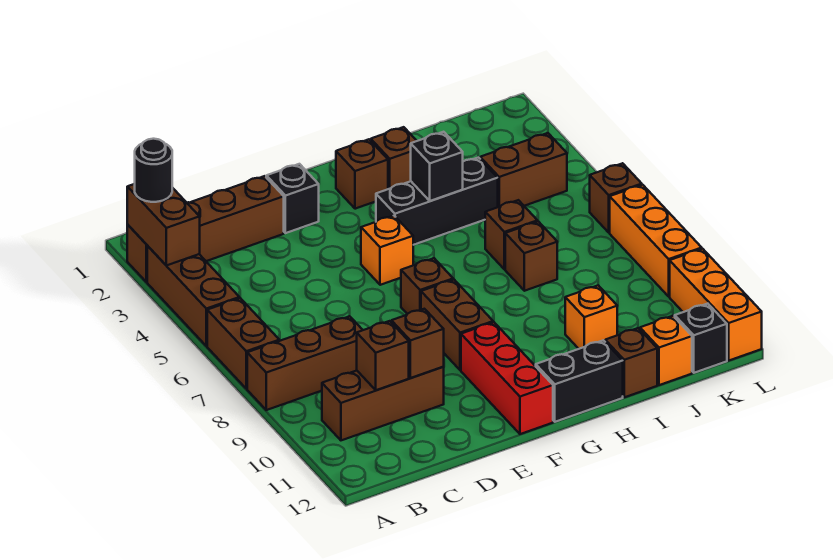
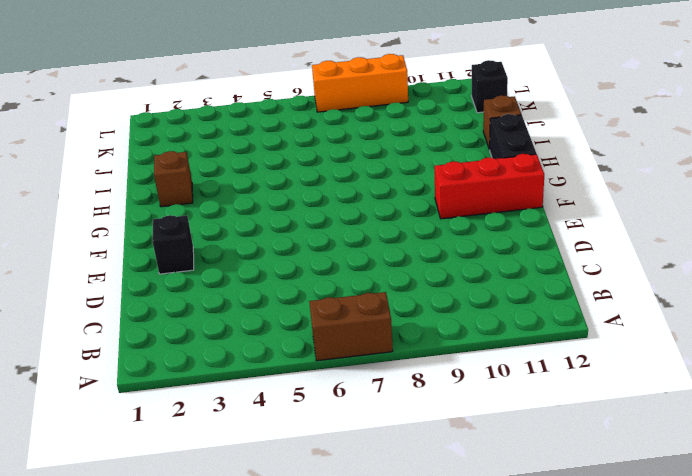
none -> brown brick A2:D2 level 1
none -> brown brick A3:A5 level 1
none -> brown brick A8:C8 level 1

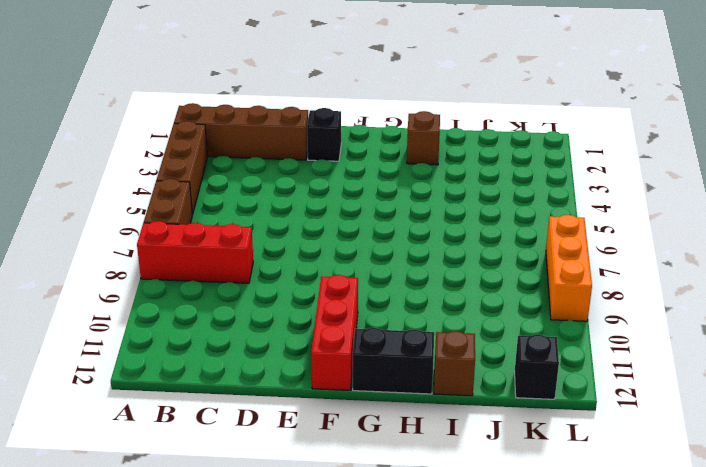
red brick A8:C8 level 1 -> brown brick A8:C8 level 1
none -> brown brick B10:D10 level 1
none -> orange brick F5 level 1
none -> brown brick F7 level 1

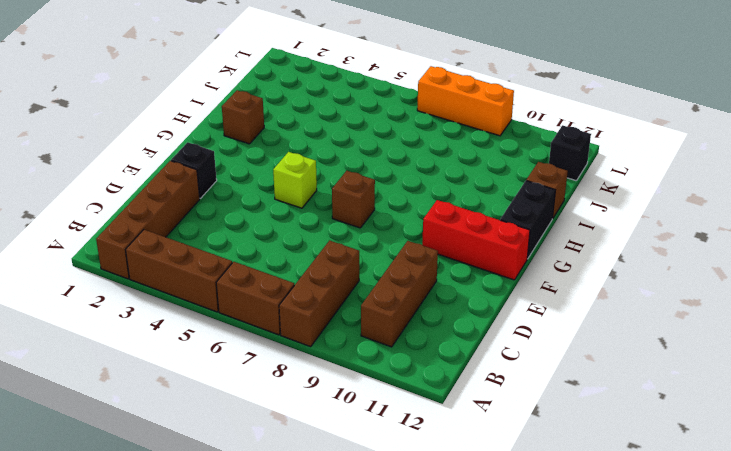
lime brick F5 level 1 -> orange brick F5 level 1
none -> brown brick F8:F9 level 1
none -> brown brick G2 level 1
none -> black brick G4:I4 level 1

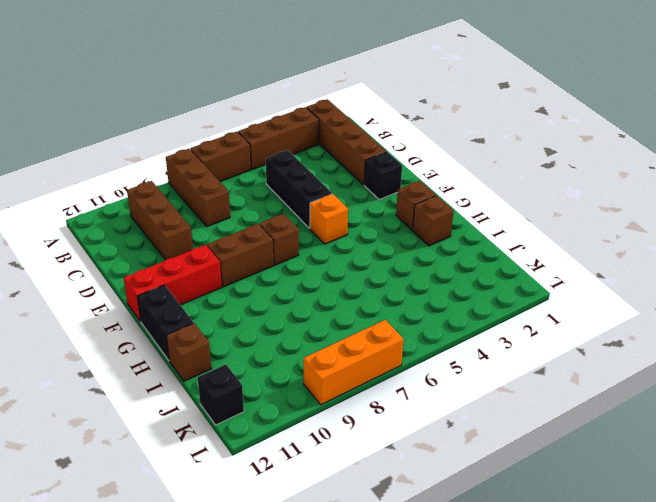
black brick C5:E5 level 1 -> black brick G4:I4 level 1
none -> brown brick I6 level 1
none -> brown brick I7 level 1
none -> orange brick I10 level 1

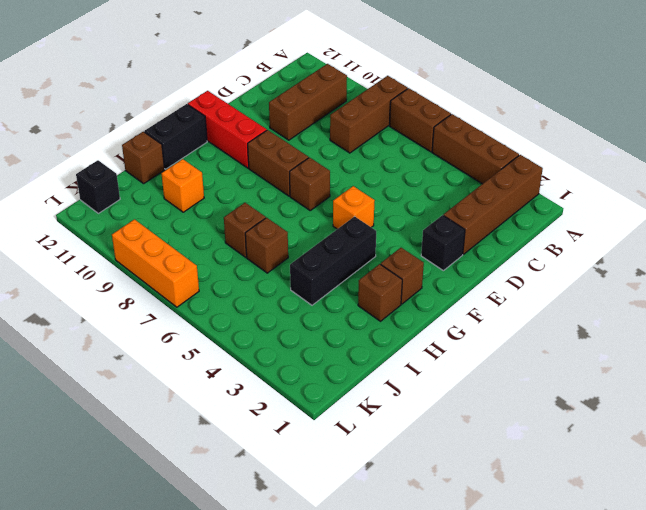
none -> brown brick J4:K4 level 1
none -> orange brick J12 level 1
none -> brown brick L6 level 1

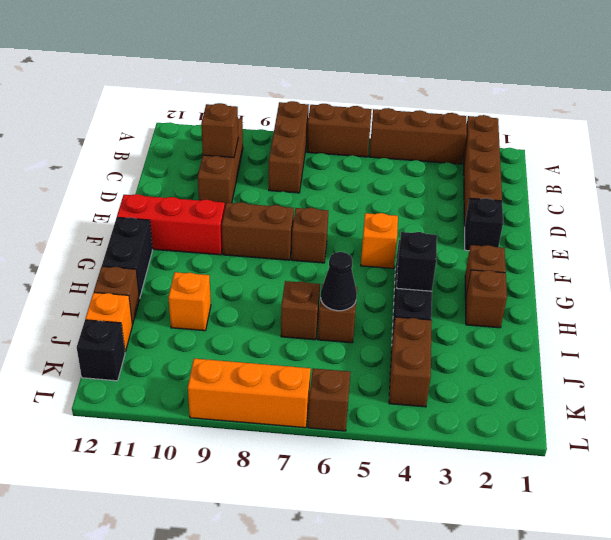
black cone I6 level 2 -> none
none -> orange brick L10:L12 level 1
none -> brown brick A2:A3 level 2
none -> brown brick D10 level 2

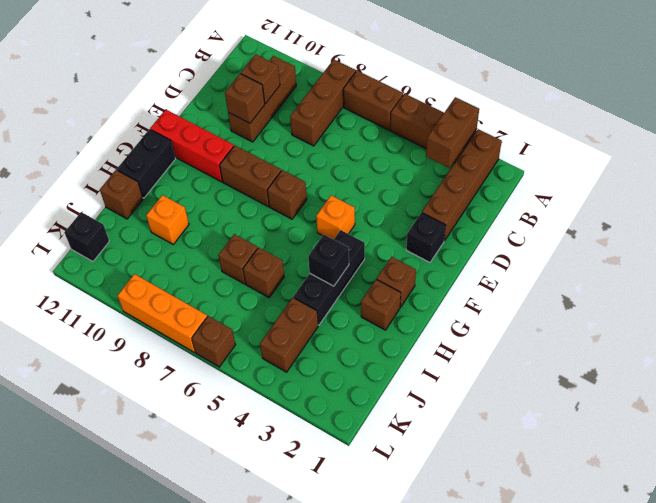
brown brick A3:B3 level 2 -> brown brick A2:A3 level 2
none -> orange brick J12 level 1
none -> orange brick L10:L12 level 1
none -> black round brick A2 level 3

